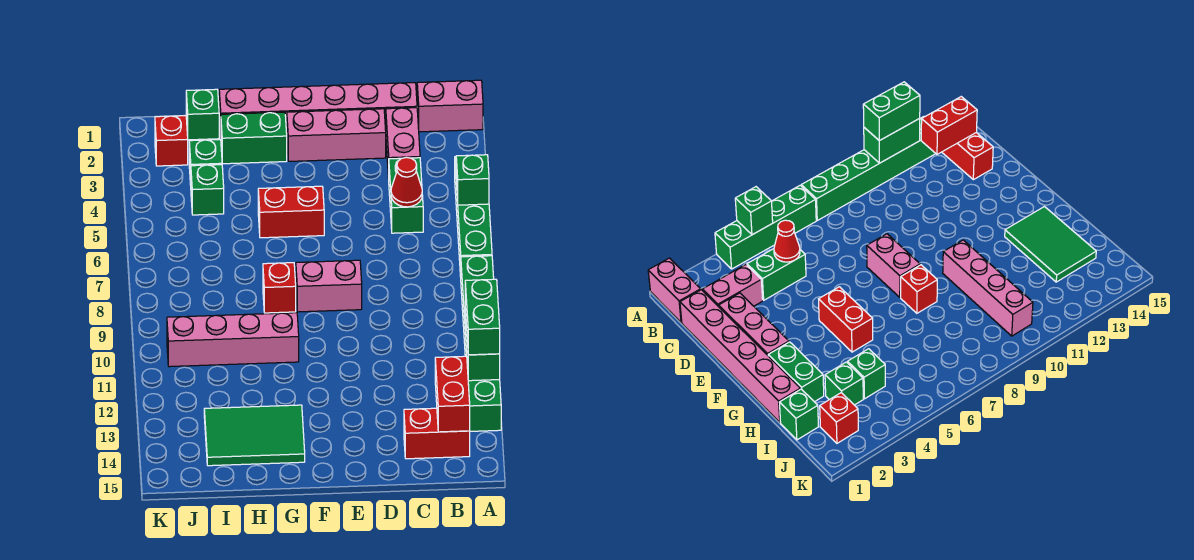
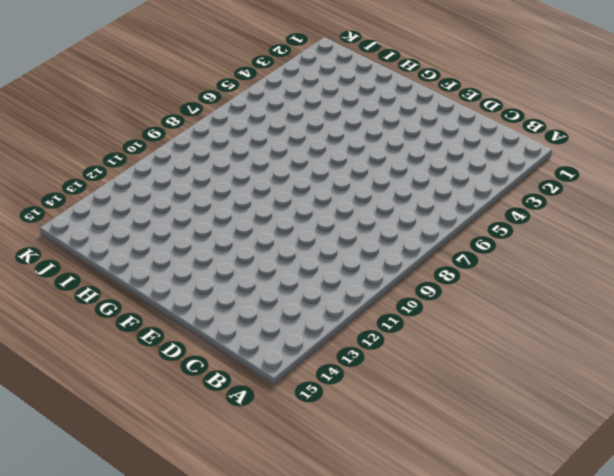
none -> pink brick A1:B1 level 1
none -> green brick A4:A7 level 1
none -> green brick A8:A13 level 1

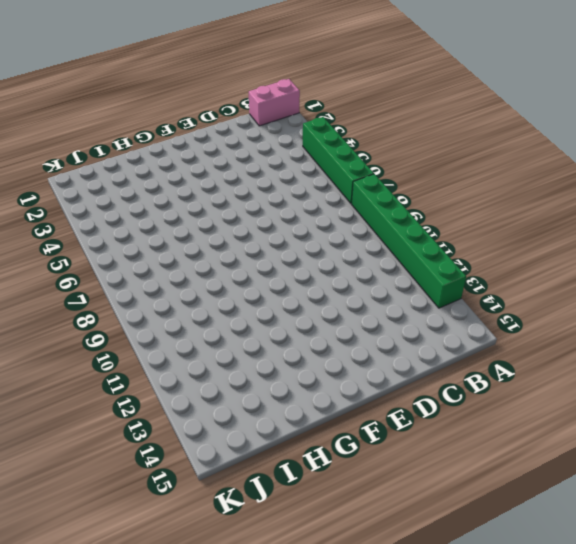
none -> red brick B14:C14 level 1
none -> pink brick C1:H1 level 1
none -> pink brick C2:C3 level 1

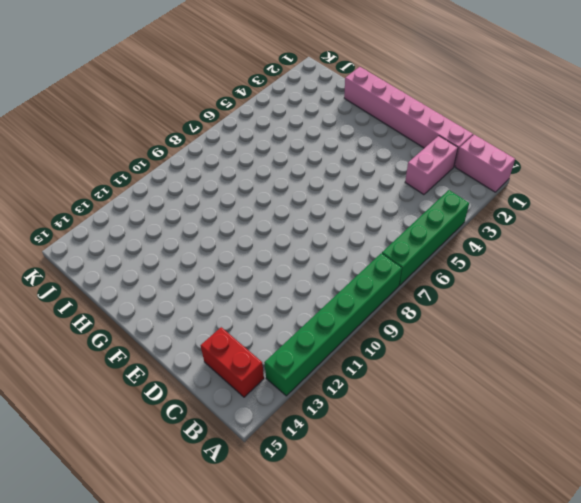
none -> green brick C4:C5 level 1
none -> pink brick D2:F2 level 1
none -> pink brick E8:F8 level 1

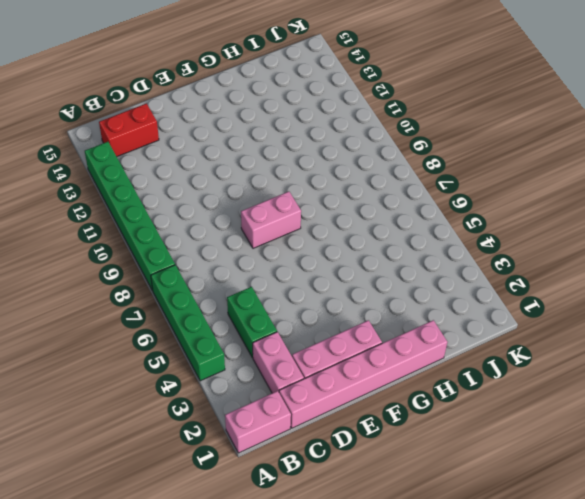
none -> red brick F5:G5 level 1
none -> green brick G2:H2 level 1
none -> red brick G8 level 1

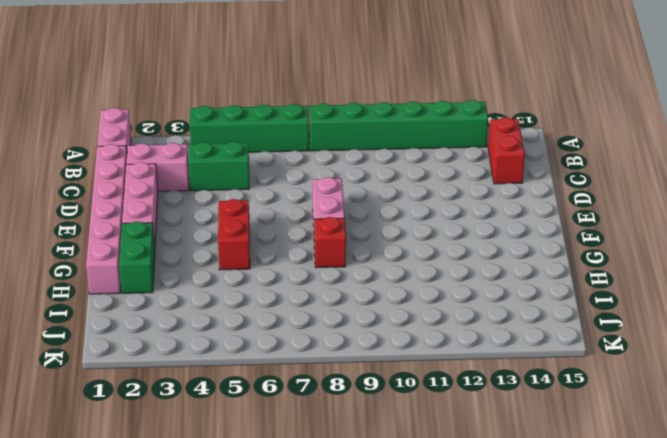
none -> pink brick G10:J10 level 1
none -> green tile G13:I14 level 1
none -> green brick I1 level 1

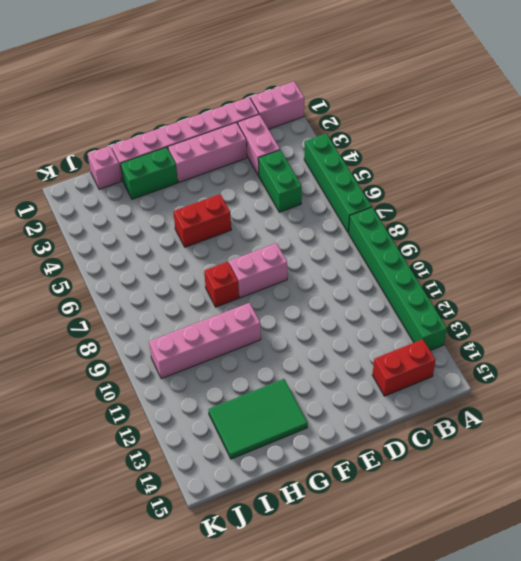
pink brick I1 level 1 -> green brick I1 level 1
none -> green brick I3 level 1
none -> green brick I4 level 1
none -> red brick J2 level 1

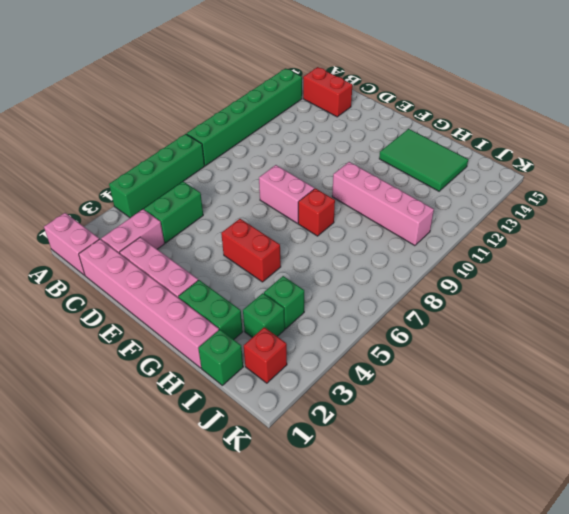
none -> green brick A5 level 2
none -> green brick A11:A12 level 2
none -> red brick B13:B14 level 2

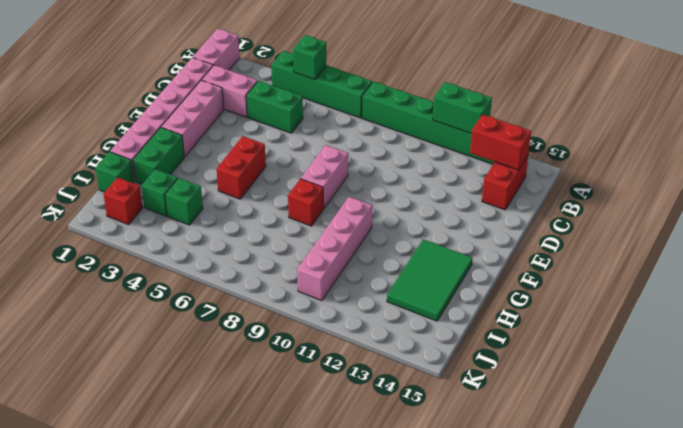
none -> red cone C5 level 2
none -> green brick A11:A12 level 3

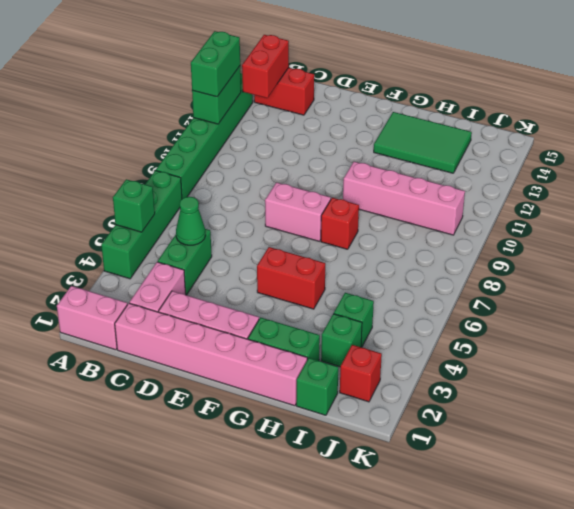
green cone C5 level 2 -> red cone C5 level 2

